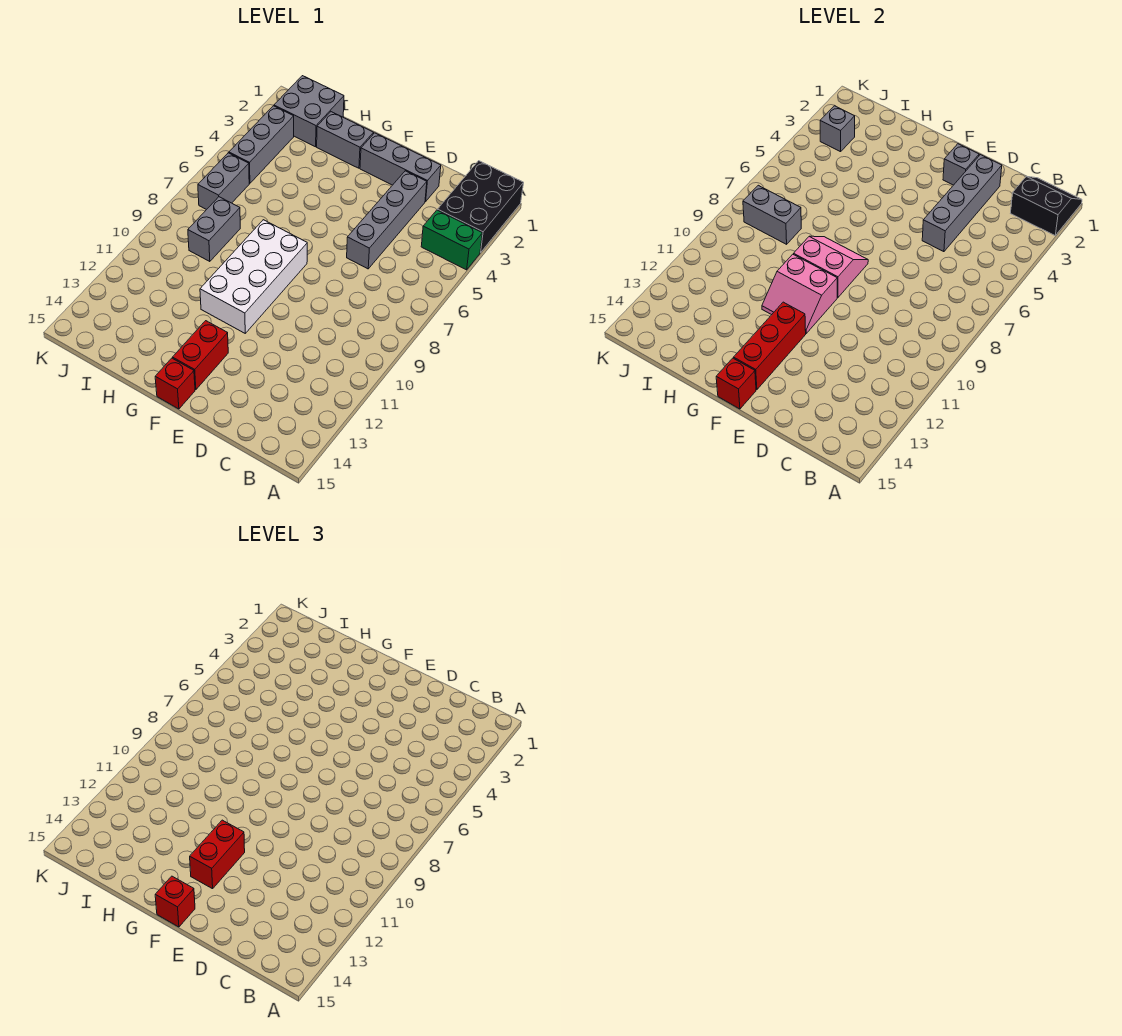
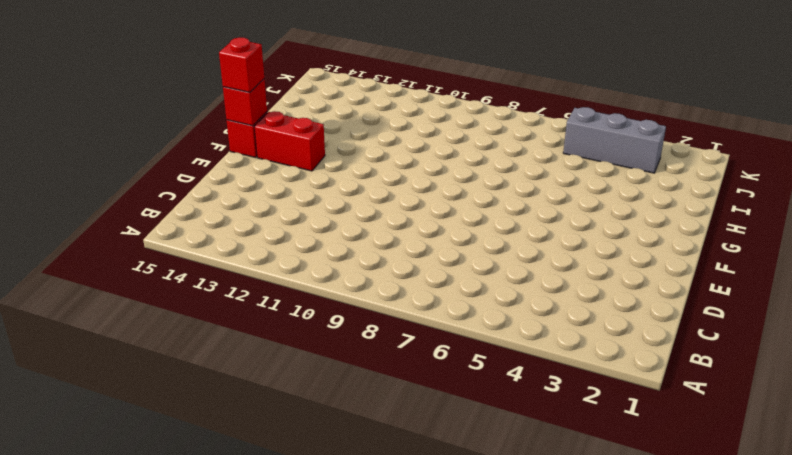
none -> black brick A1:B3 level 1
none -> green brick A4:B4 level 1
none -> grey brick D2:F2 level 1

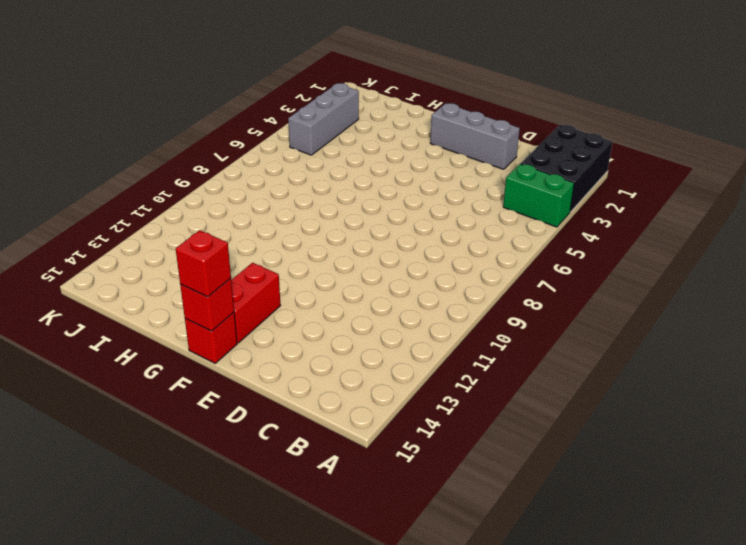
none -> grey brick D3:D6 level 1
none -> white brick F8:G11 level 1
none -> grey brick G2:H2 level 1

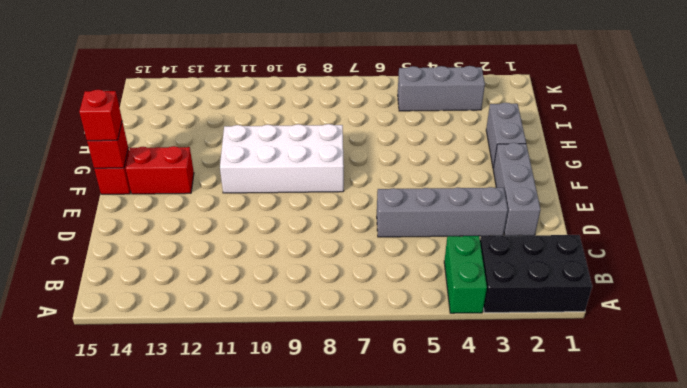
none -> grey brick I1:J2 level 1
none -> grey brick I8:I9 level 1
none -> grey brick J6:J7 level 1

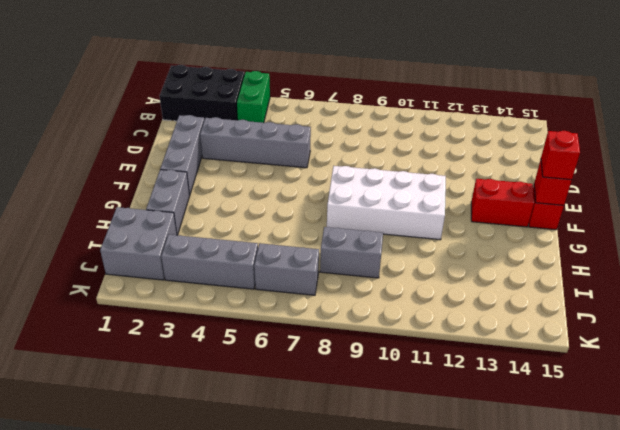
none -> black slope A1:B2 level 2 top 2
none -> grey brick D2:D5 level 2
none -> grey brick E2 level 2

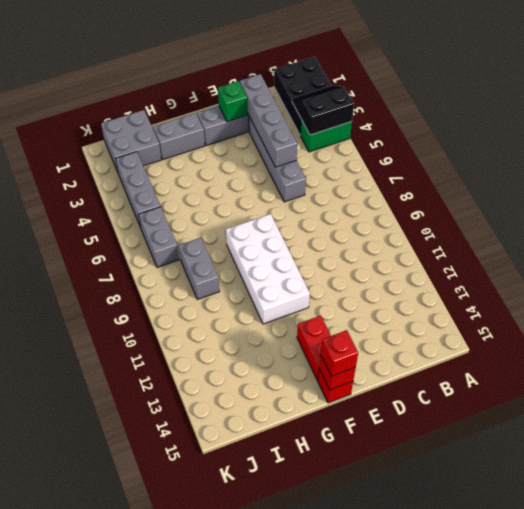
black slope A3:B4 level 2 top 4 -> black slope A1:B2 level 2 top 2
green brick E2 level 2 -> grey brick E2 level 2
none -> pink slope F8:G9 level 2 top 9
none -> pink slope F10:G11 level 2 top 10
none -> red brick F12:F14 level 2

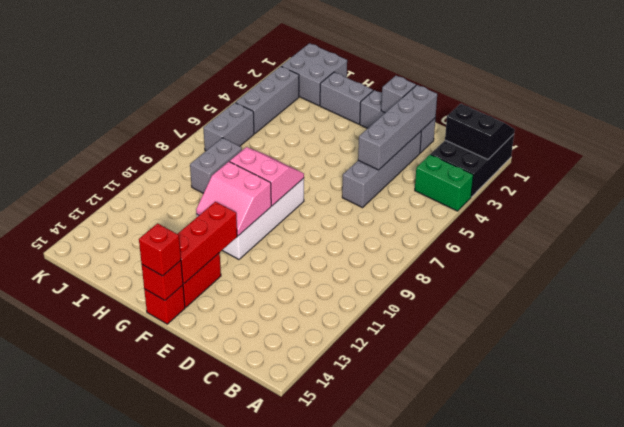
none -> grey brick I8:J8 level 2
none -> grey brick J3 level 2
none -> red brick F12:F13 level 3

